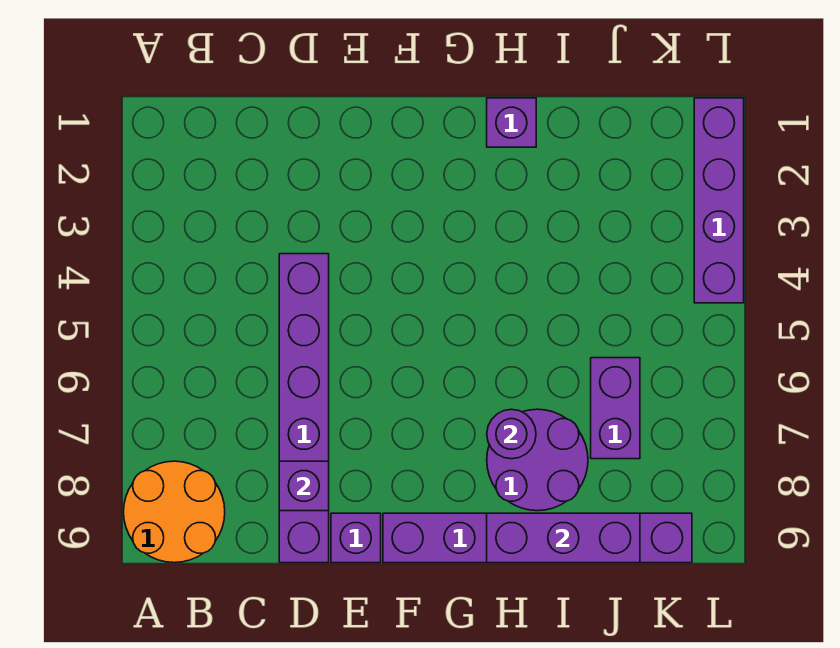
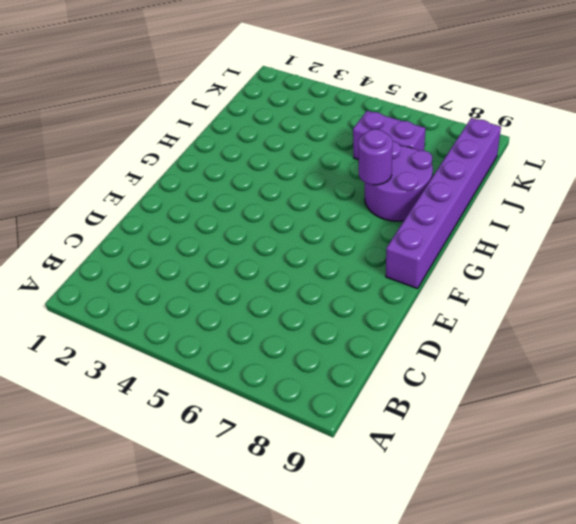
none -> orange round brick A8:B9 level 1
none -> purple brick D4:D9 level 1

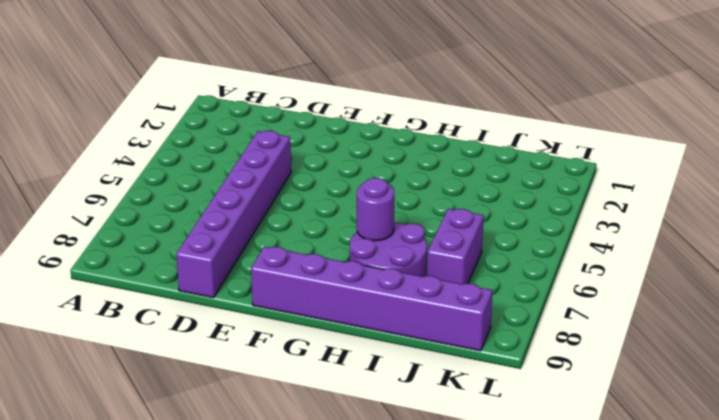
none -> orange round brick A8:B9 level 1
none -> purple brick E9 level 1

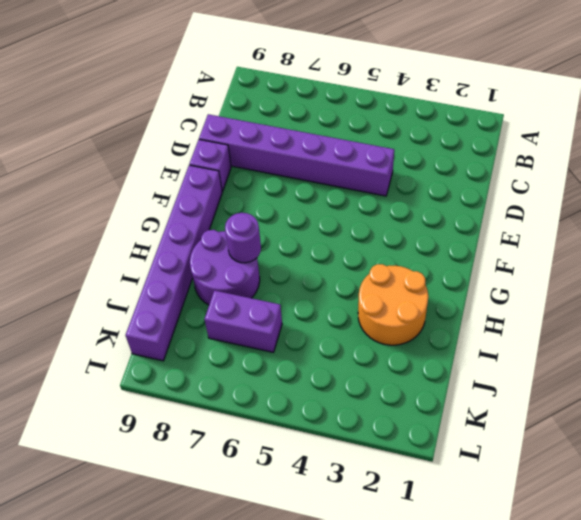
orange round brick H2:I3 level 1 -> orange round brick A8:B9 level 1
none -> purple brick H1 level 1
none -> purple brick L1:L4 level 1

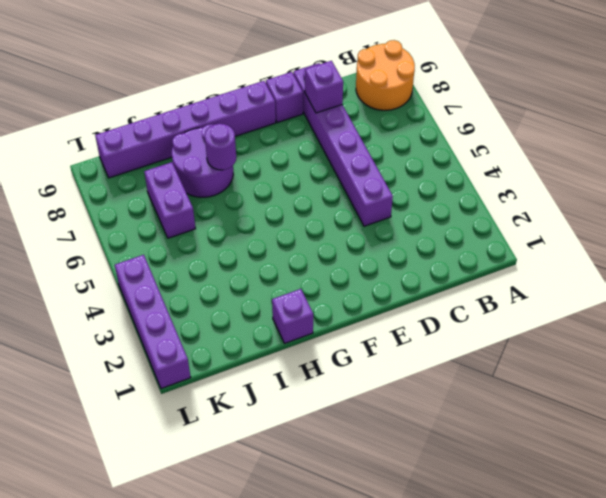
none -> purple brick H9:J9 level 2

